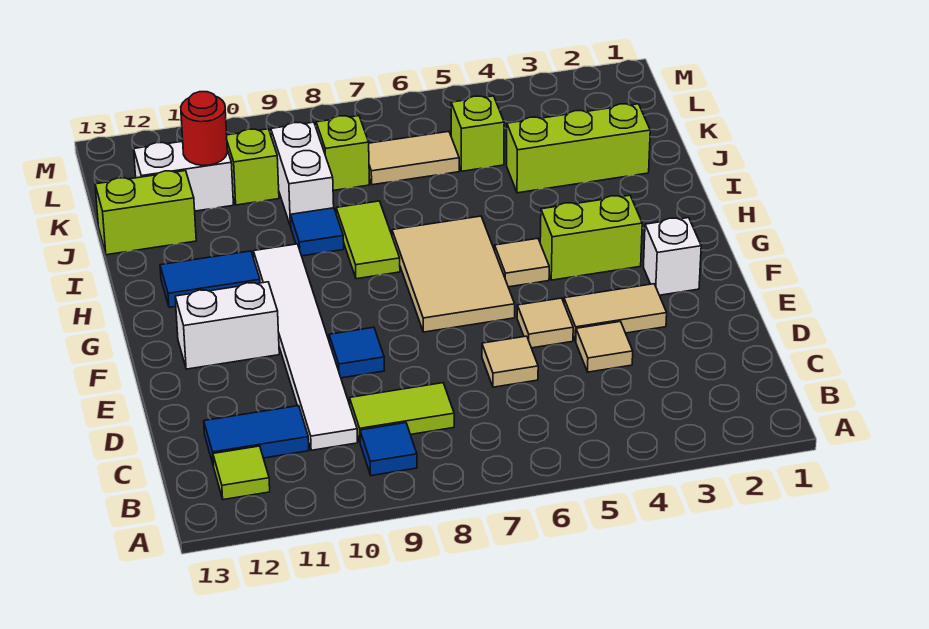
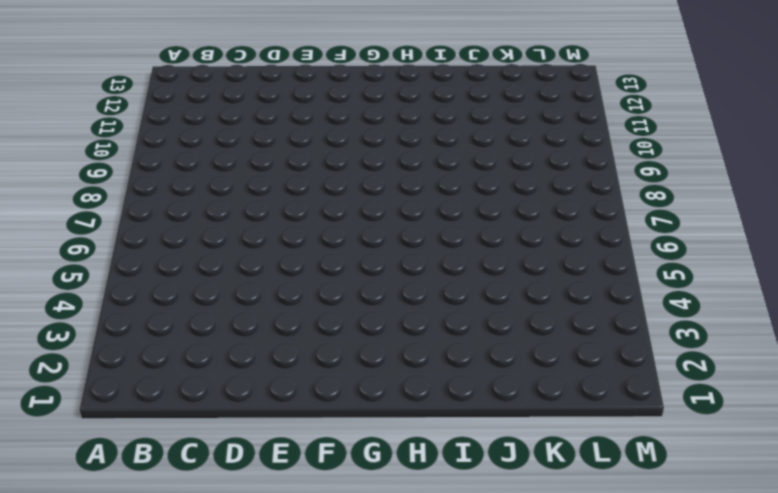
none -> blue tile B9 level 1
none -> lime tile B12 level 1
none -> lime tile C8:C9 level 1

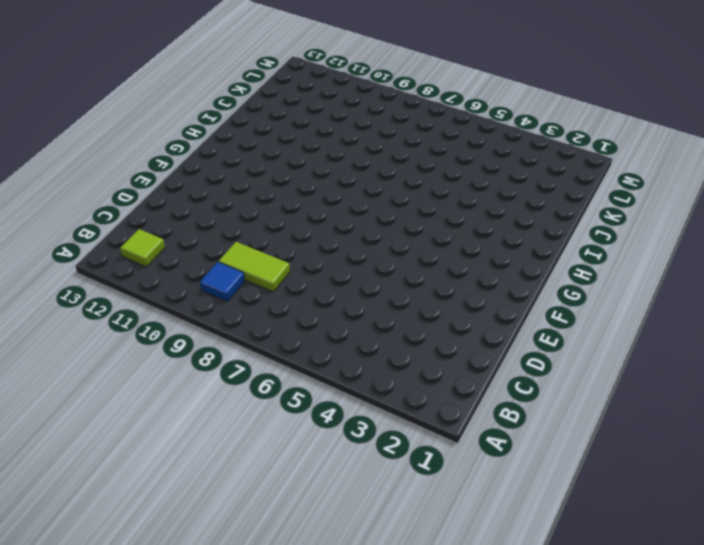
none -> white tile C10:H10 level 1
none -> blue tile C11:C12 level 1
none -> tan tile D4 level 1

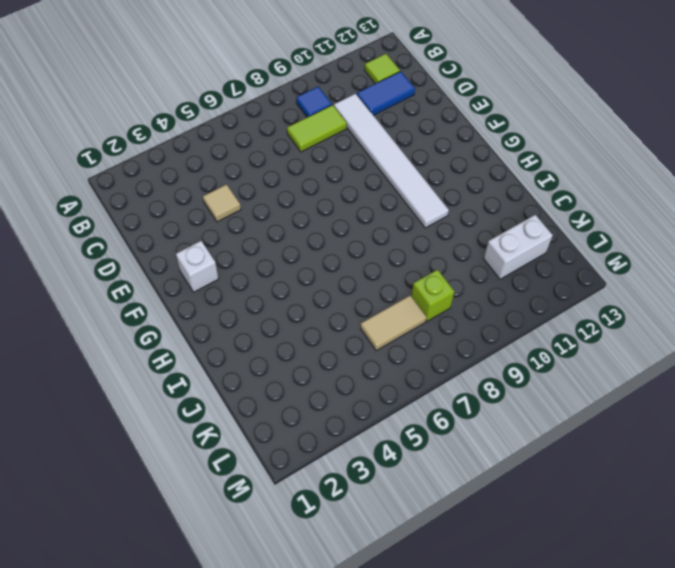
none -> tan tile D6 level 1
none -> tan tile E3:E4 level 1
none -> tan tile E5 level 1

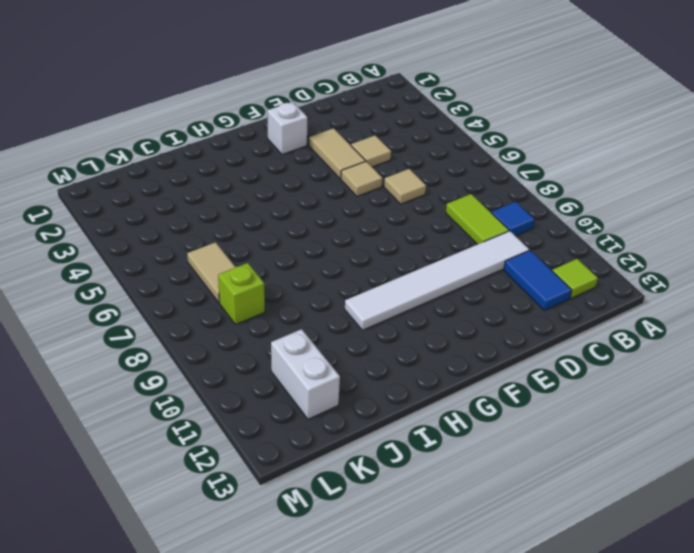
none -> blue tile E9 level 1
none -> tan tile F6:H7 level 1
none -> white brick F11:F12 level 1

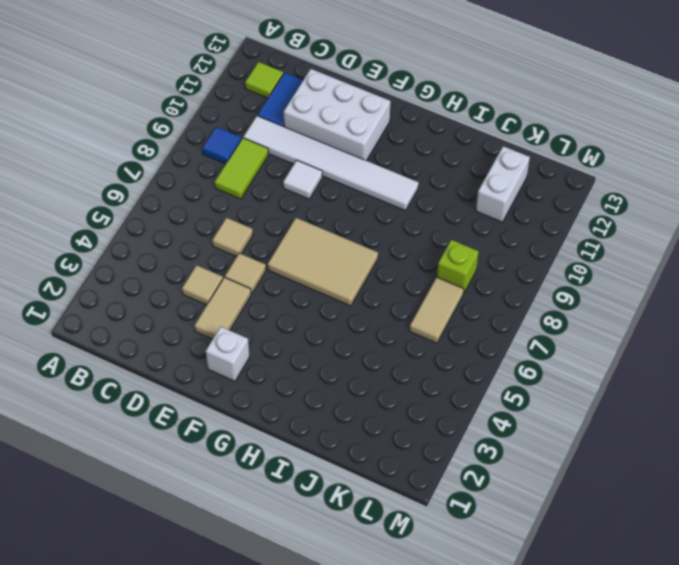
white brick D11:F12 level 1 -> white brick F11:F12 level 1
white tile E9 level 1 -> blue tile E9 level 1
none -> lime brick G3:G4 level 1
none -> tan tile G5 level 1
none -> lime tile H8:I8 level 1

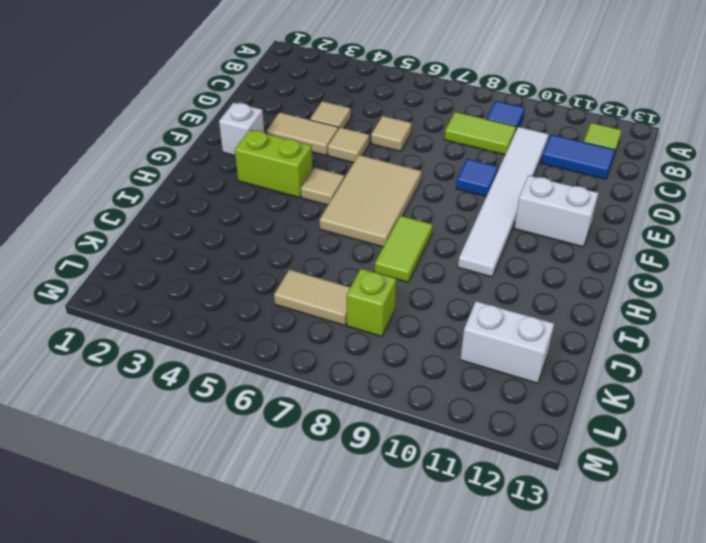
none -> blue tile H11:H12 level 1
none -> blue tile I9 level 1
none -> lime brick J2:J4 level 1

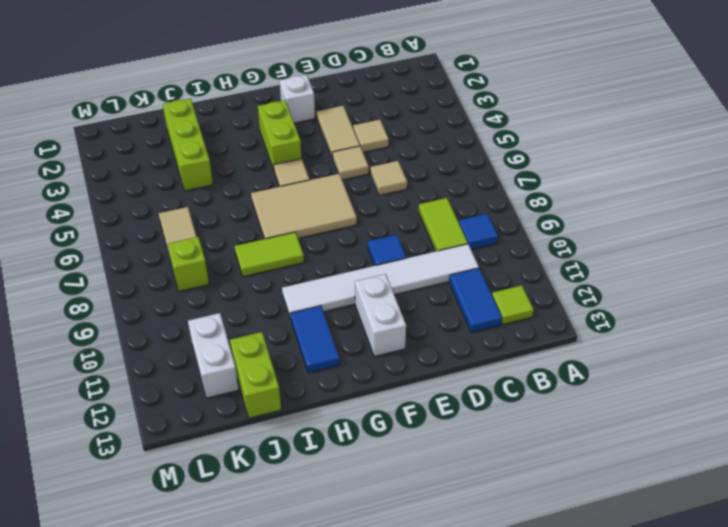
none -> blue tile I9 level 1
none -> white brick J9:K9 level 1
none -> lime brick K5 level 1

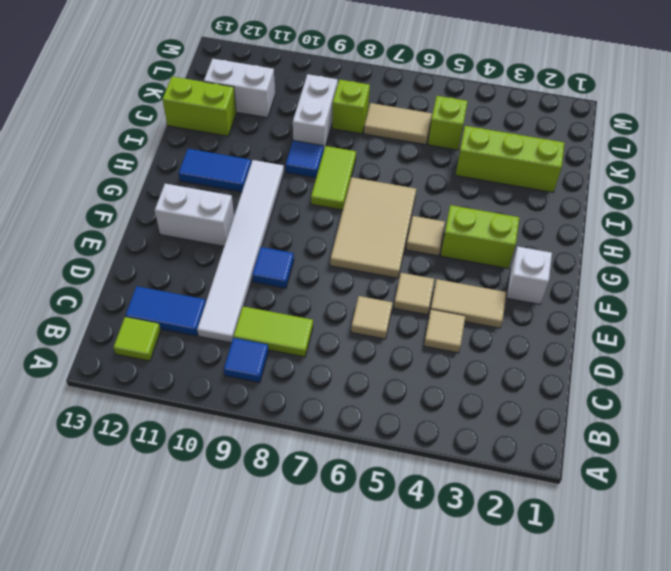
none -> lime brick K10 level 1
none -> red round brick K11 level 2

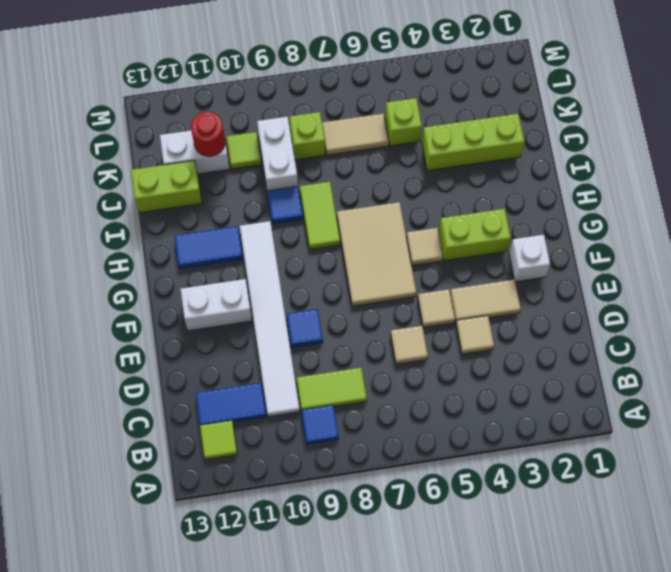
lime tile K10 level 1 -> lime brick K10 level 1

